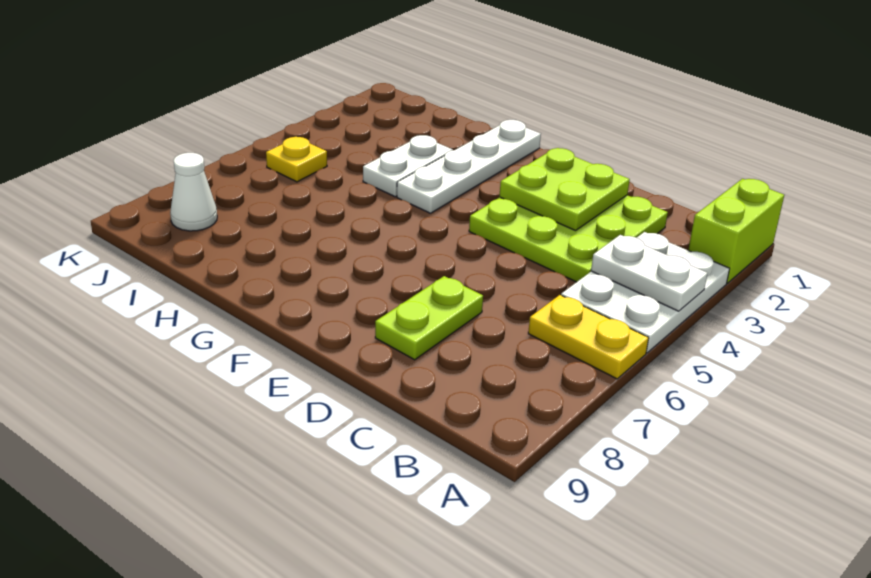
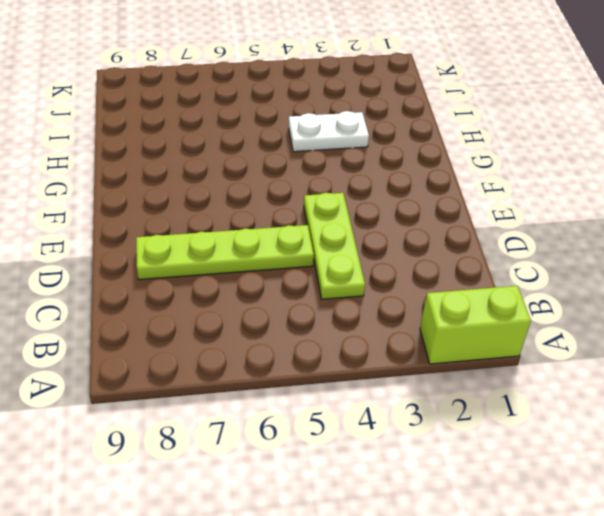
lime plate C4:E4 level 1 -> lime plate C2:E4 level 1
lime plate D5:D8 level 1 -> lime plate D7:D8 level 1
none -> white plate A3:B5 level 1
none -> yellow plate A6:B6 level 1

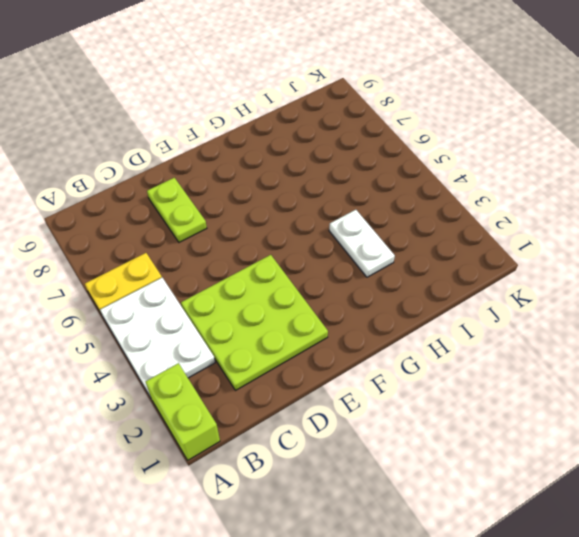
none -> white plate G1:G4 level 1
none -> yellow plate J5 level 1

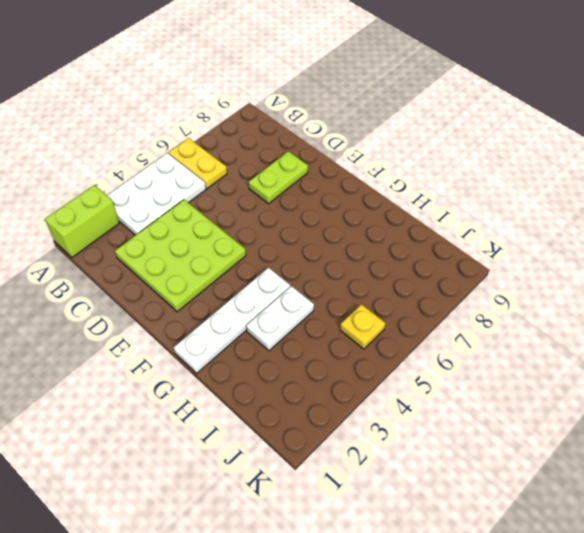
none -> white cone J8 level 1
none -> white plate A4:B4 level 2

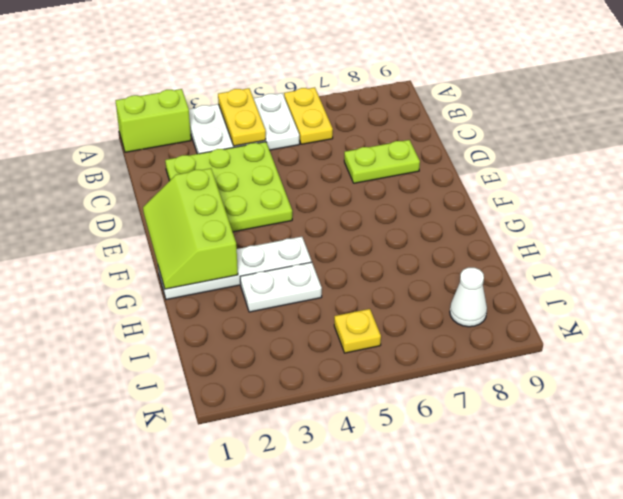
yellow plate A4:B4 level 2 -> white plate A4:B4 level 2
lime slope E1:G2 level 2 top 2 -> lime plate D2:E3 level 2

